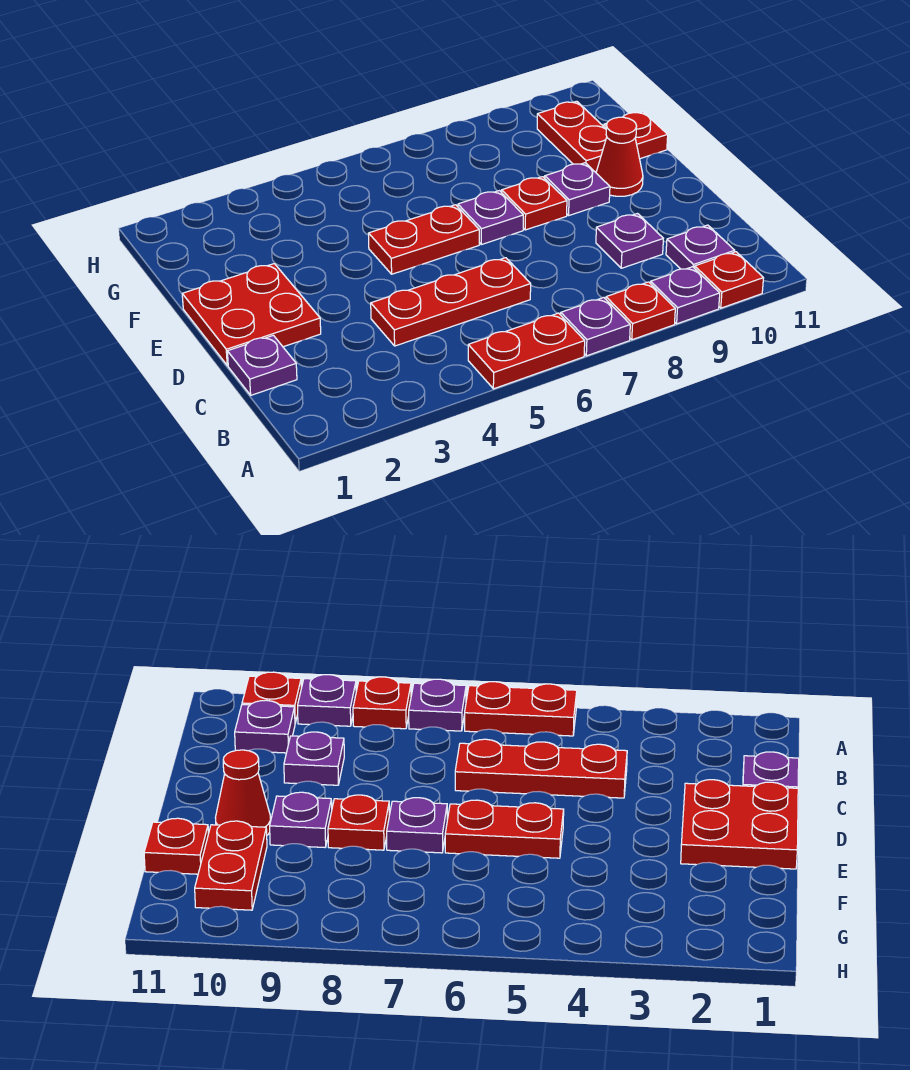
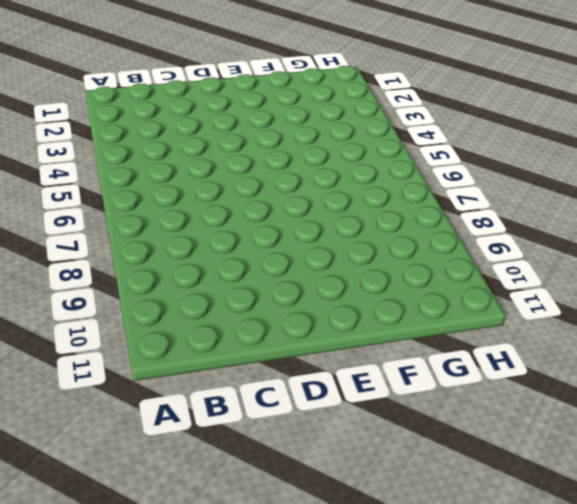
none -> red plate A5:A6 level 1
none -> purple plate A7 level 1
none -> red plate A8 level 1

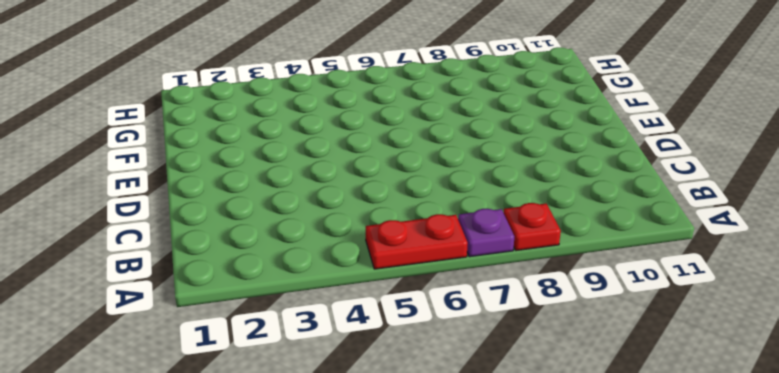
none -> purple plate A9 level 1
none -> red plate A10 level 1
none -> purple plate B10 level 1

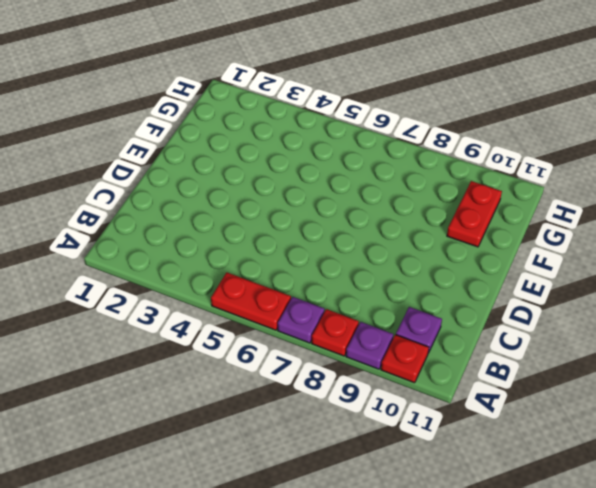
none -> purple plate C1 level 1
none -> red plate C4:C6 level 1
none -> purple plate C9 level 1

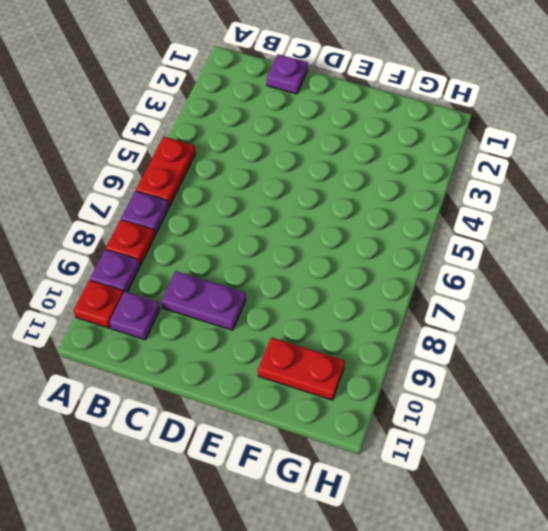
purple plate C9:D9 level 1 -> purple plate C9 level 1
none -> red plate C4:C6 level 1
none -> red plate D1:E2 level 1
none -> red plate E5:E6 level 1

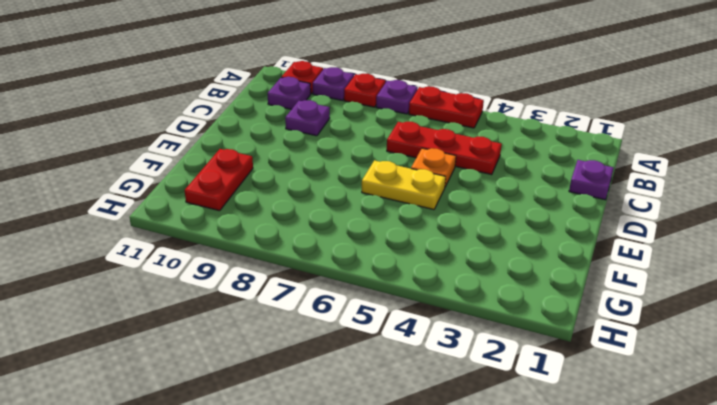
orange plate D5 level 1 -> none
yellow plate E5:E6 level 1 -> red plate E5:E6 level 1
none -> red plate D1:E2 level 1
none -> purple plate E7 level 1
none -> red plate E8 level 1

